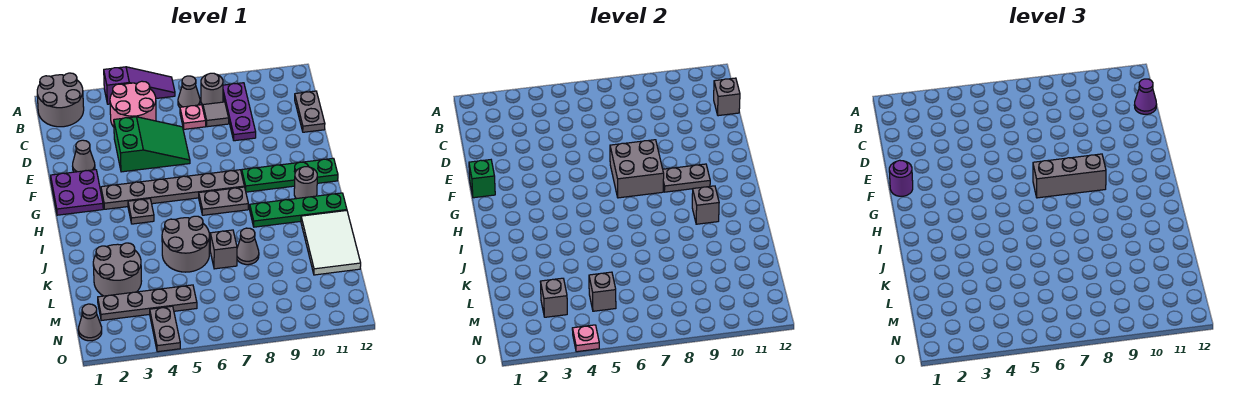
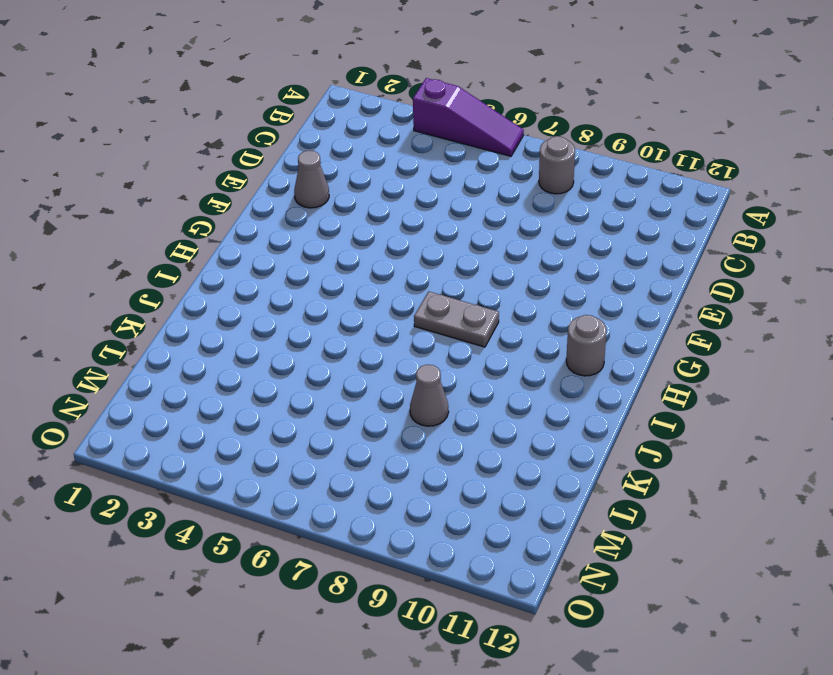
none -> grey round brick A1:B2 level 1
none -> pink round brick B4:C5 level 1
none -> grey cone B7 level 1
none -> purple plate B9:D9 level 1

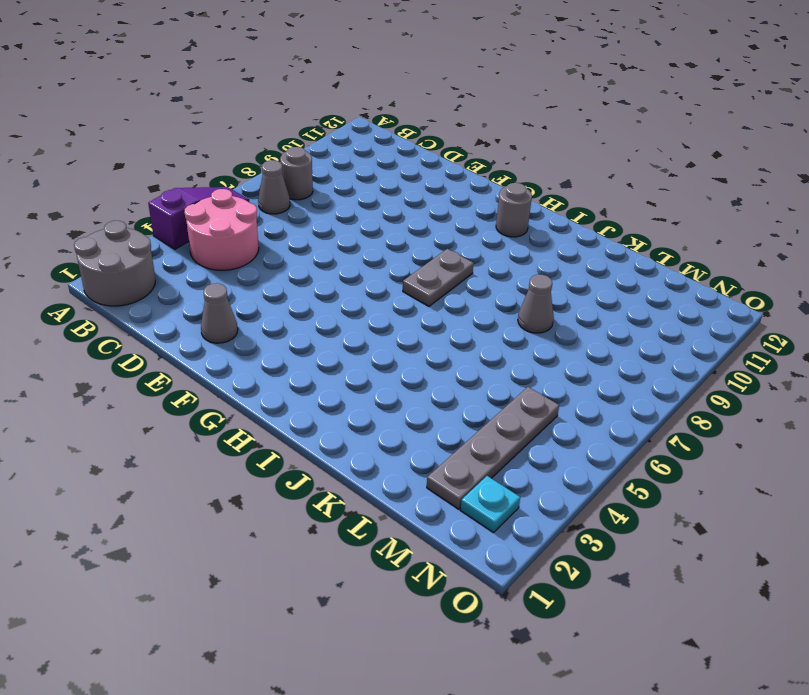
cyan plate N2 level 1 -> none
none -> purple plate B9:D9 level 1
none -> pink plate C7 level 1
none -> grey tile C8 level 1
none -> grey plate C12:D12 level 1

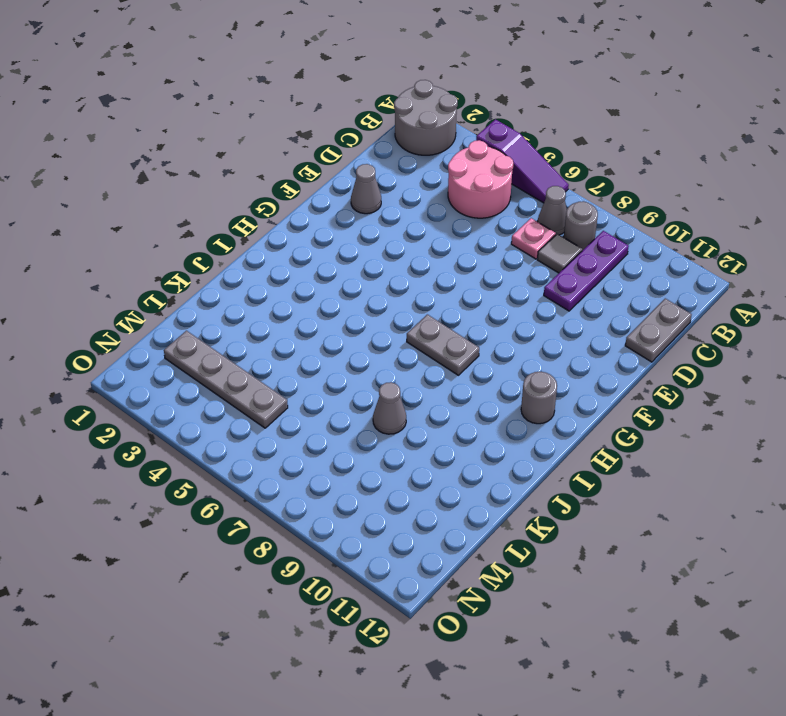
none -> green slope D4:E6 level 1 top 4
none -> purple plate F1:G2 level 1
none -> grey plate G3:G8 level 1
none -> green plate G9:G12 level 1

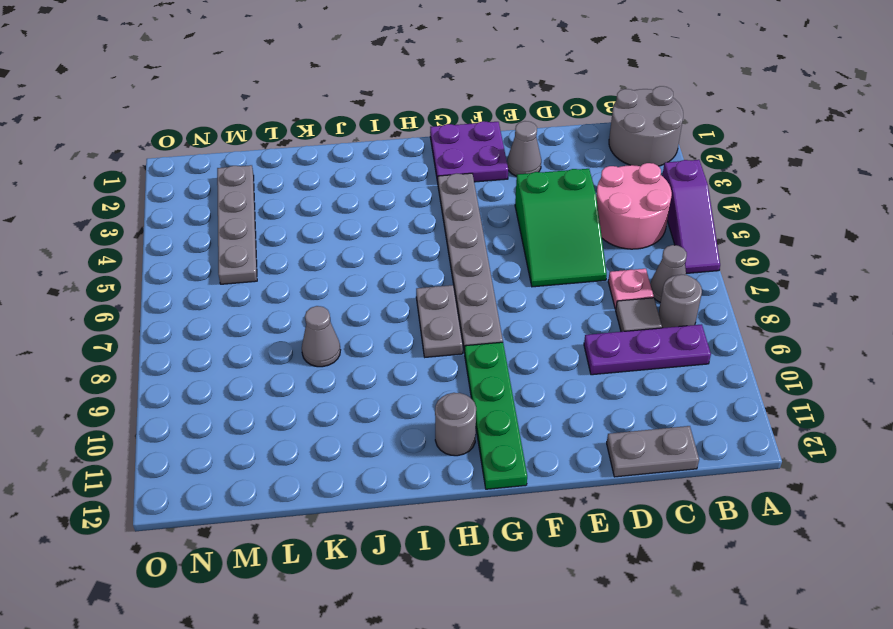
none -> grey plate H4 level 1
none -> green plate I9:I12 level 1
none -> grey round brick J5:K6 level 1
none -> white tile J11:L12 level 1

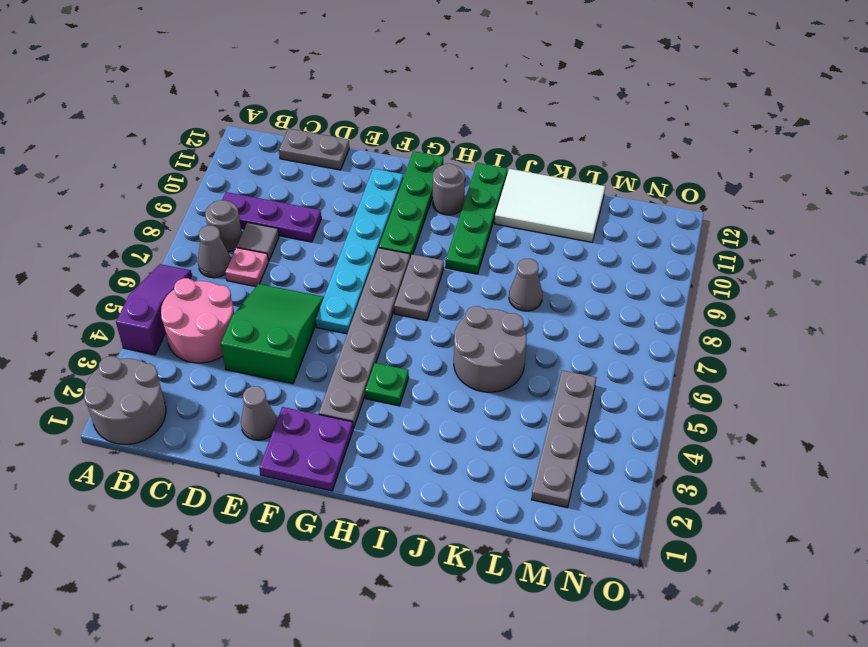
cyan plate F6:F11 level 1 -> none
green plate H4 level 1 -> grey plate H4 level 1
none -> grey round brick K2:L3 level 1
none -> grey brick K7 level 1
none -> grey cone N1 level 1
none -> grey plate N4:O4 level 1

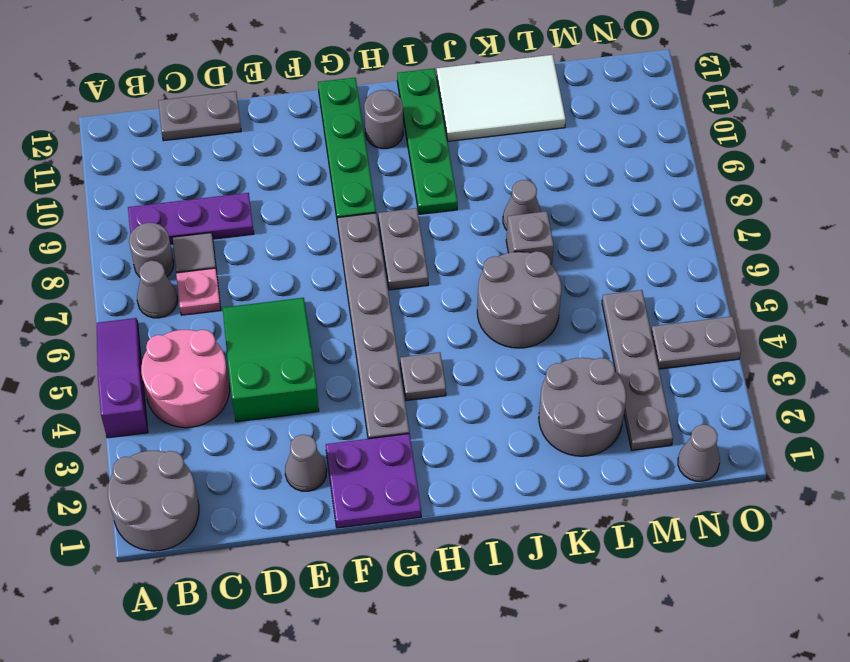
none -> grey brick C12 level 2
none -> green brick F1 level 2
none -> grey brick F7:G8 level 2
none -> grey plate G9:G10 level 2

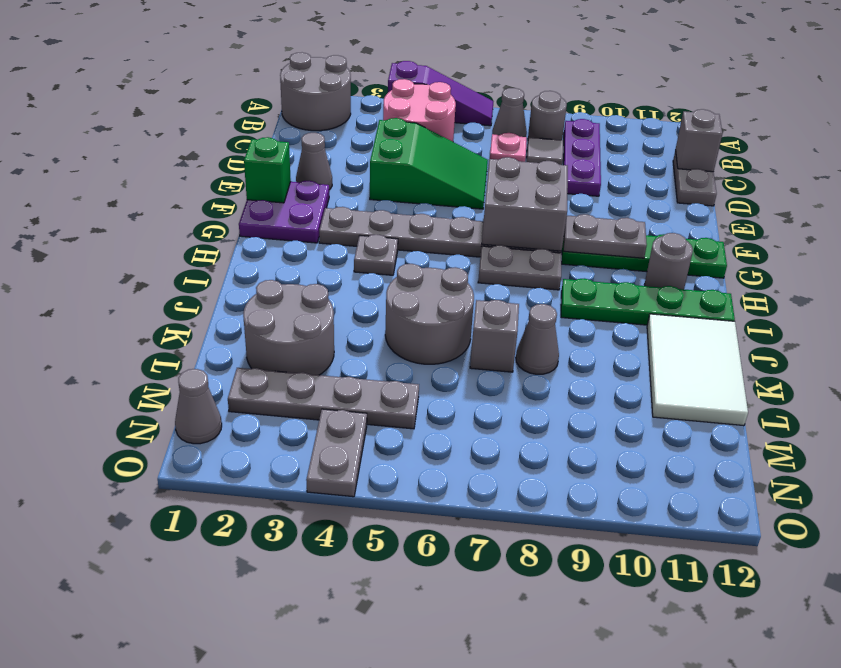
none -> grey brick I10 level 2
none -> grey brick M3 level 2
none -> grey brick M5 level 2
none -> pink plate O4 level 2

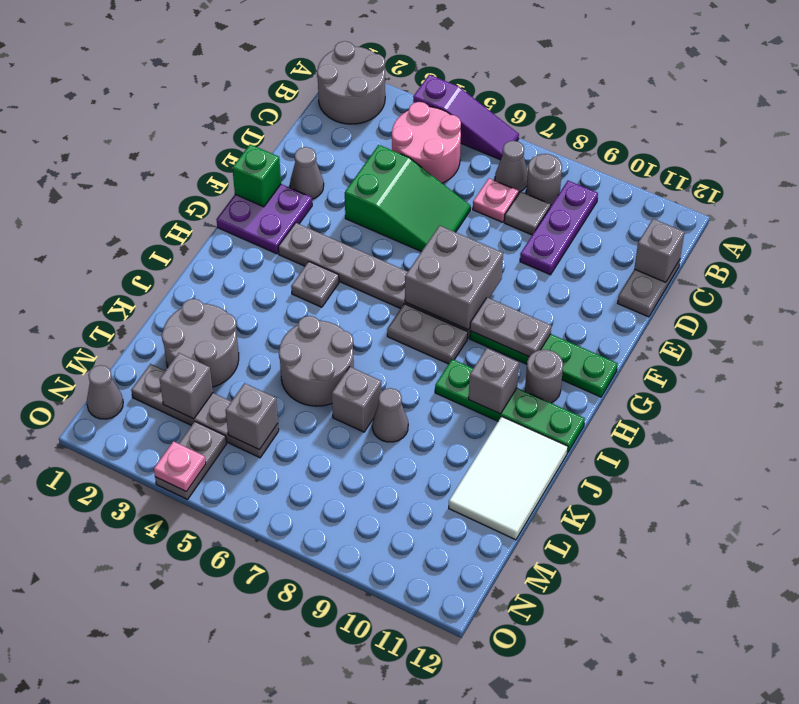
none -> purple cone C12 level 3
none -> purple round brick F1 level 3
none -> grey brick G7:G9 level 3

